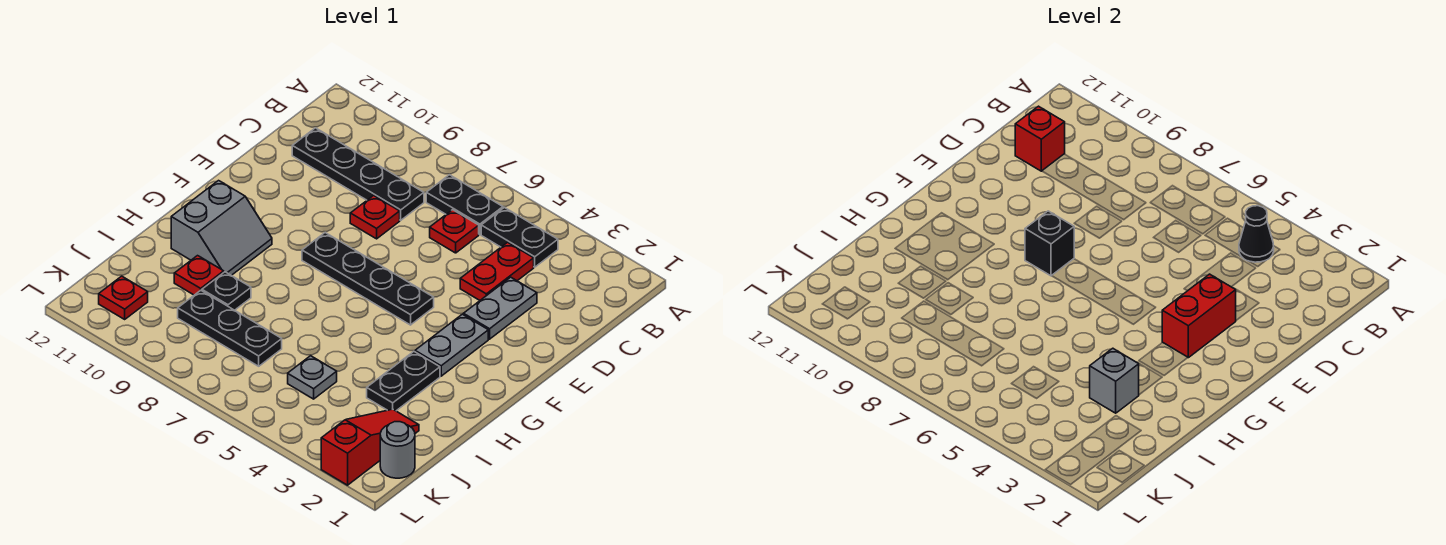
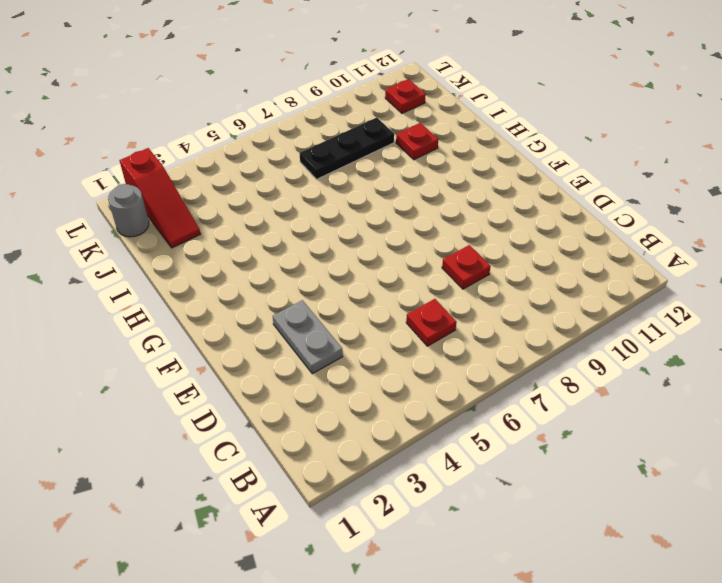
none -> black plate B4:B5 level 1
none -> black plate B6:B7 level 1
none -> red plate C4:D4 level 1

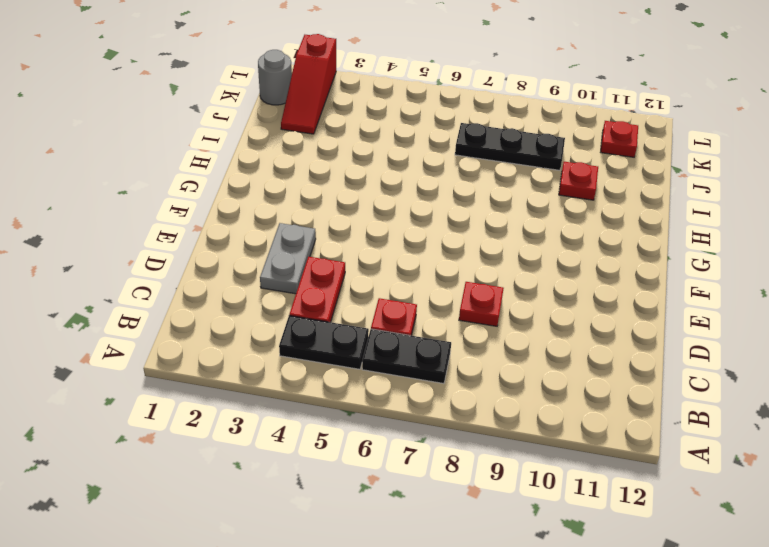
none -> black plate C8:C11 level 1
none -> grey plate F3:G3 level 1
none -> black plate F5:F8 level 1

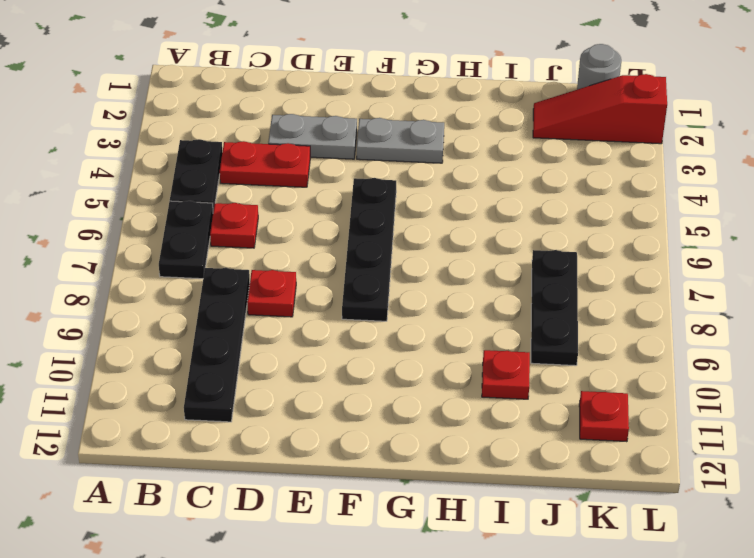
none -> grey slope G10:H11 level 1 top 11
none -> black plate H3:I3 level 1
none -> black plate I9 level 1

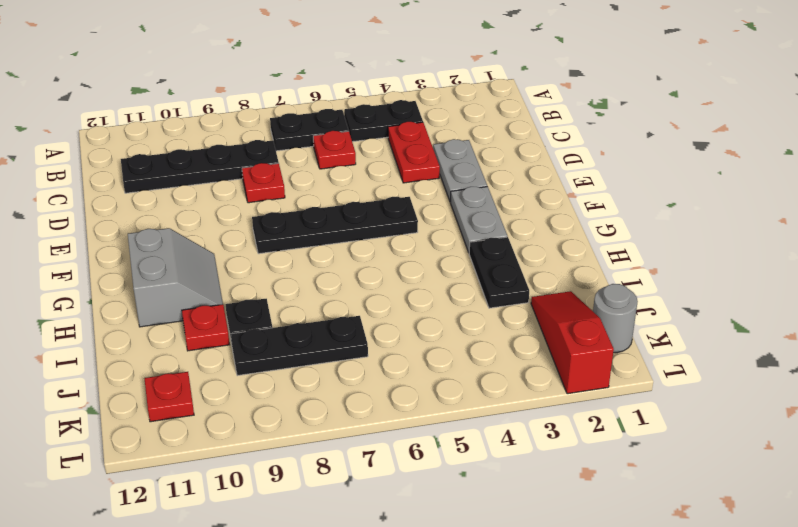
none -> grey plate J5 level 1
none -> black cone B4 level 2
none -> red brick C11 level 2

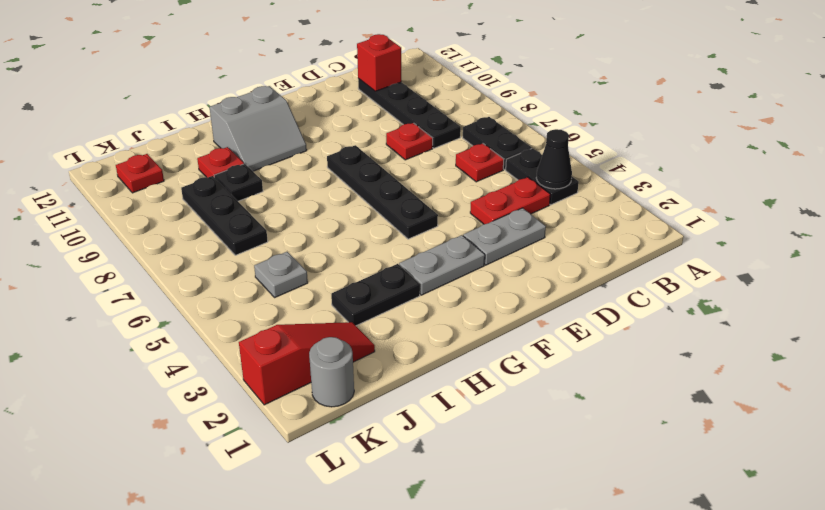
none -> red brick E3:F3 level 2
none -> black brick F8 level 2
none -> grey brick I3 level 2

